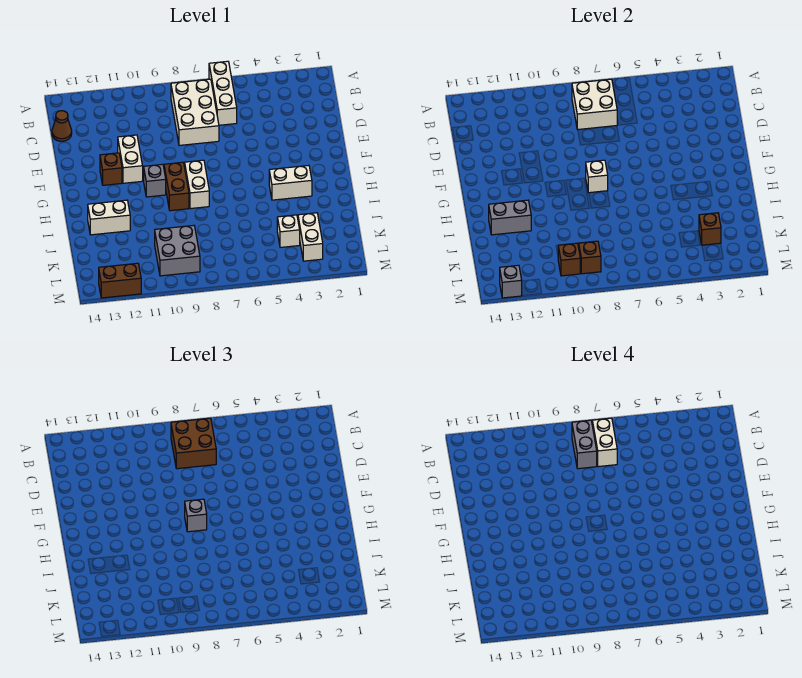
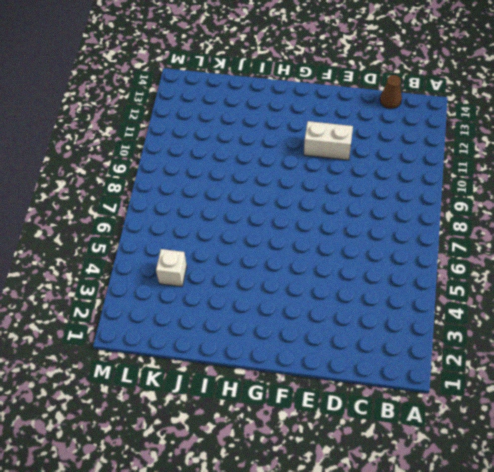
none -> white brick A6:C6 level 1
none -> white brick B7:D8 level 1
none -> brown brick F12 level 1

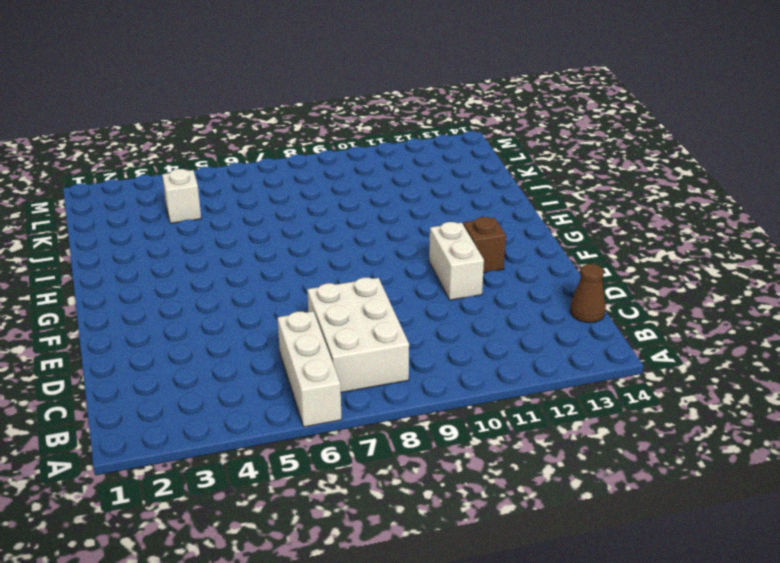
none -> white brick G8:H8 level 1
none -> brown brick G9:H9 level 1
none -> grey brick G10 level 1

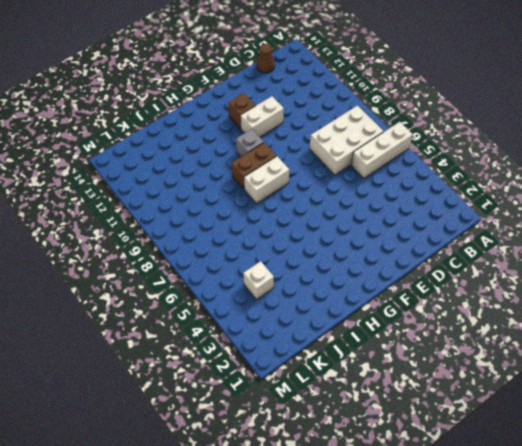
none -> white brick H3:H4 level 1
none -> white brick I12:I13 level 1
none -> white brick K3:L3 level 1

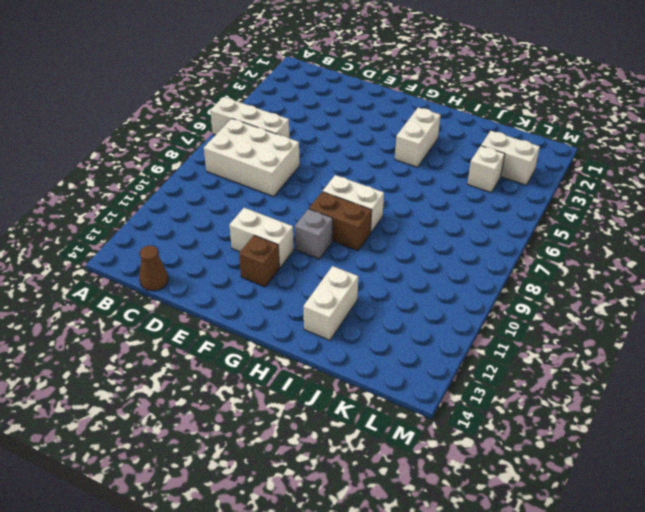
none -> grey brick K9:L10 level 1
none -> brown brick M12:M13 level 1
none -> white brick B7:C8 level 2

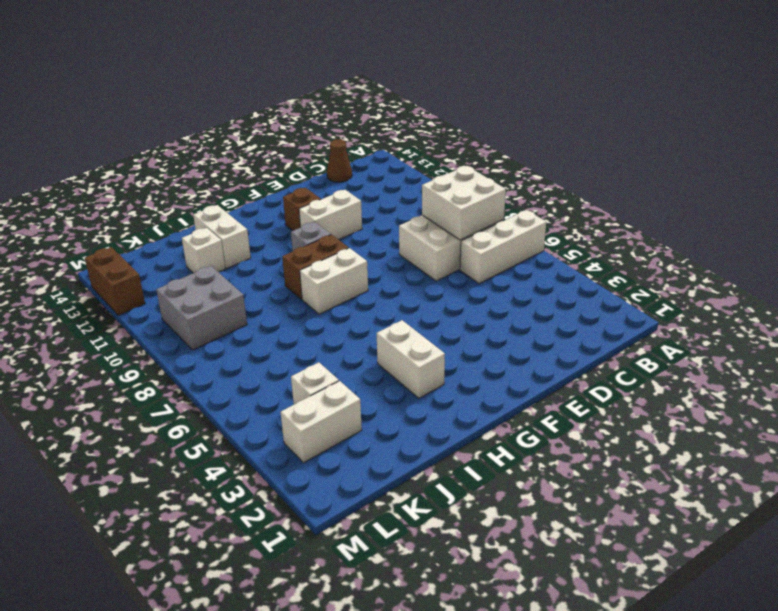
white brick J12 level 1 -> white brick G8 level 2
none -> grey brick I12:I13 level 2
none -> brown brick K3 level 2
none -> brown brick L9 level 2

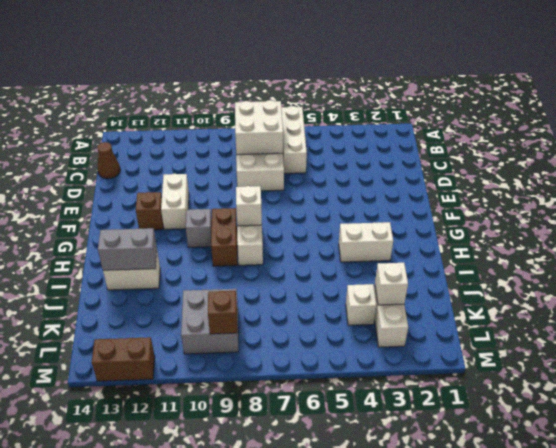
white brick K3 level 2 -> brown brick K3 level 2
none -> brown brick L10 level 2
none -> grey brick M13 level 2
none -> brown brick B7:C8 level 3

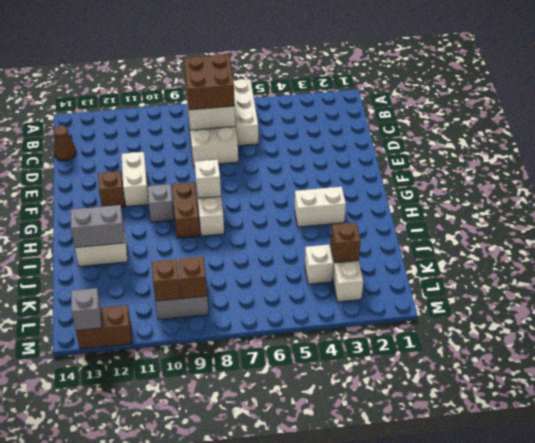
none -> grey brick G8 level 3
none -> white brick B7:C7 level 4
none -> grey brick B8:C8 level 4

